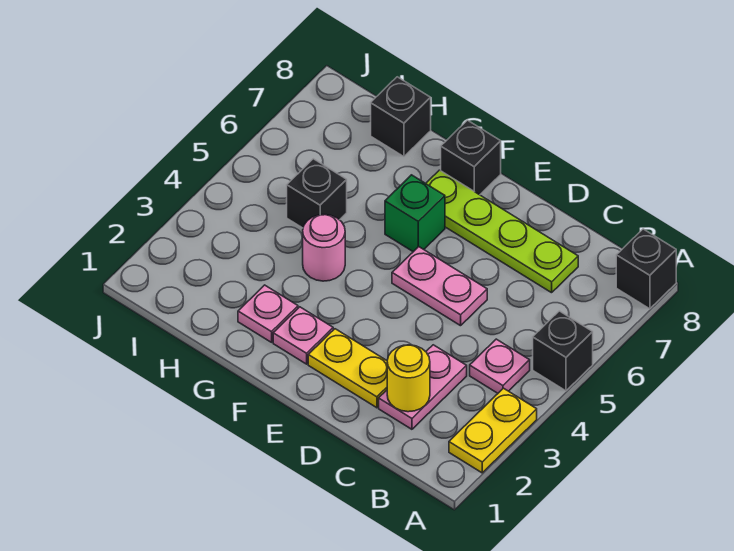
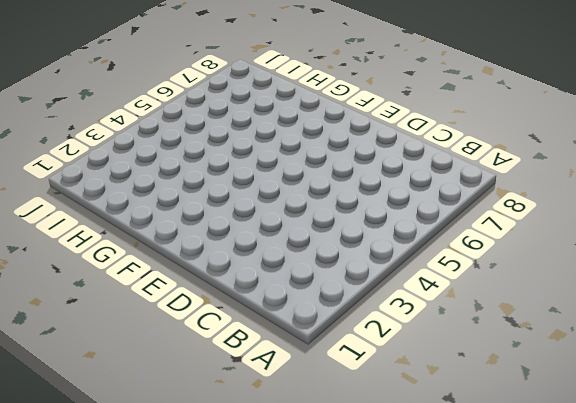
none -> yellow plate A2:A3 level 1
none -> black brick A5 level 1
none -> black brick A8 level 1

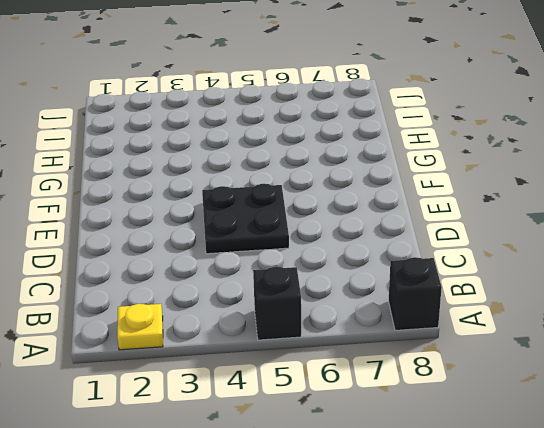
yellow plate A2 level 1 -> yellow plate A2:A3 level 1
black plate D4:E5 level 1 -> pink plate D5:E5 level 1
none -> pink plate B4 level 1
none -> pink plate C2:C3 level 1
none -> lime plate C7:F7 level 1

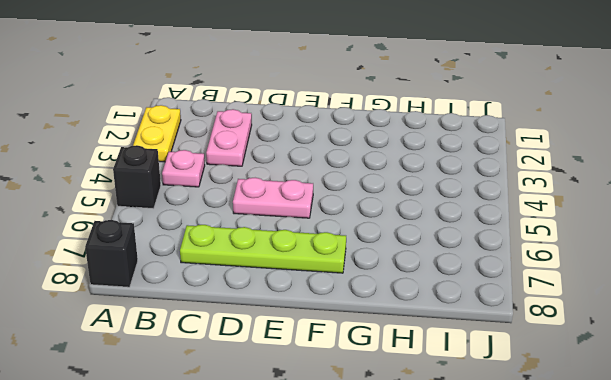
none -> yellow plate D2:E2 level 1
none -> pink plate F2 level 1
none -> green brick F6 level 1

